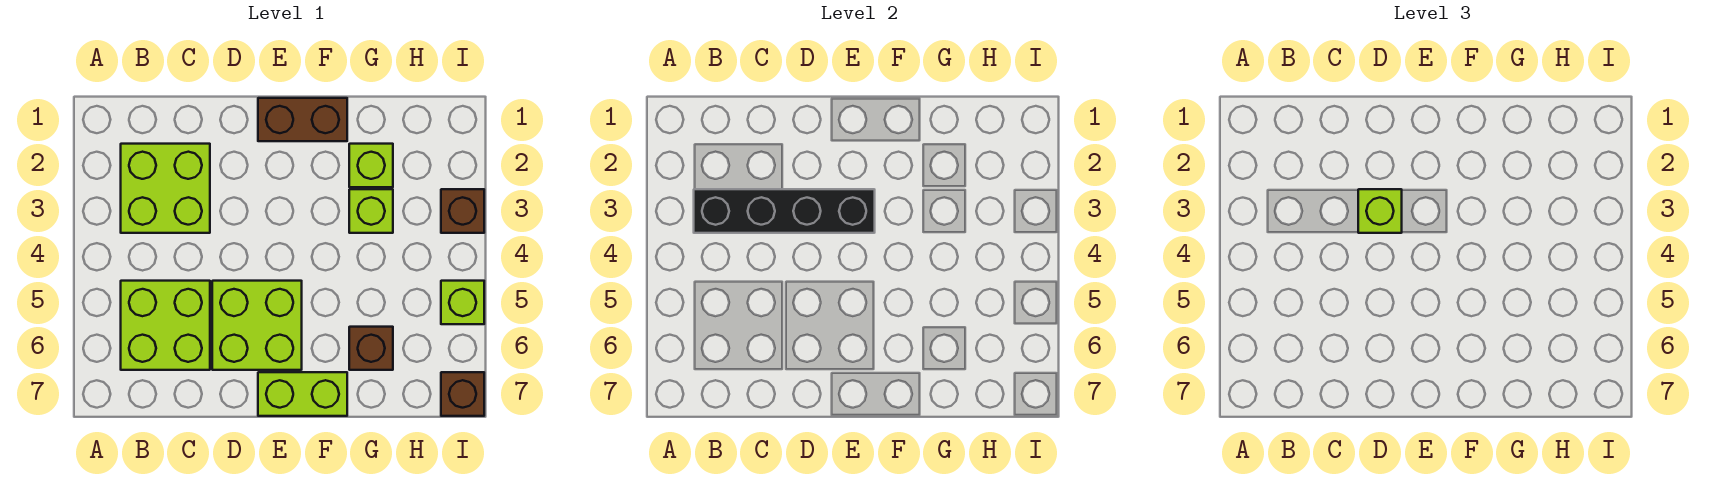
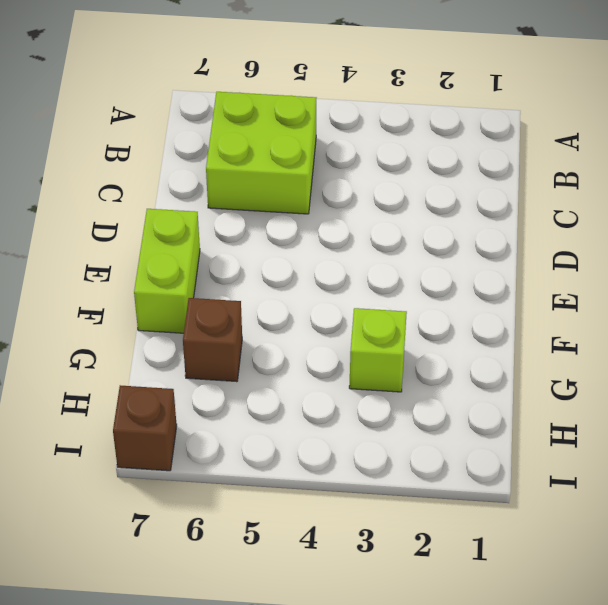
none -> lime brick B2:C3 level 1
none -> lime brick D5:E6 level 1
none -> brown brick E1:F1 level 1

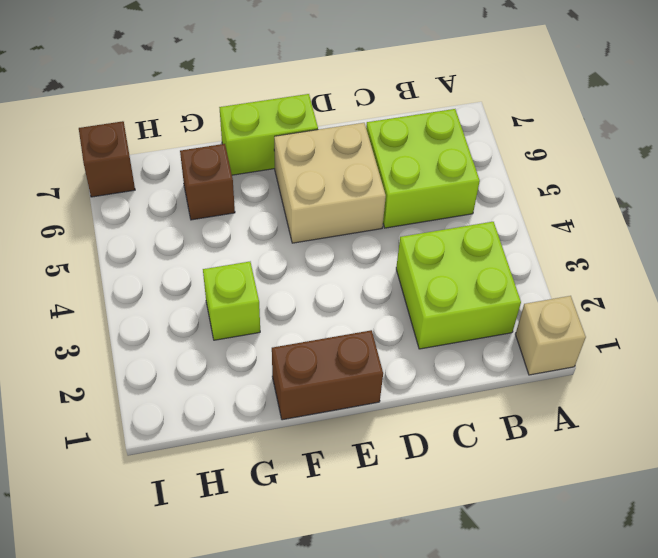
tan brick A1 level 1 -> none
tan brick D5:E6 level 1 -> lime brick D5:E6 level 1
none -> lime brick G2 level 1
none -> brown brick I3 level 1
none -> lime brick I5 level 1

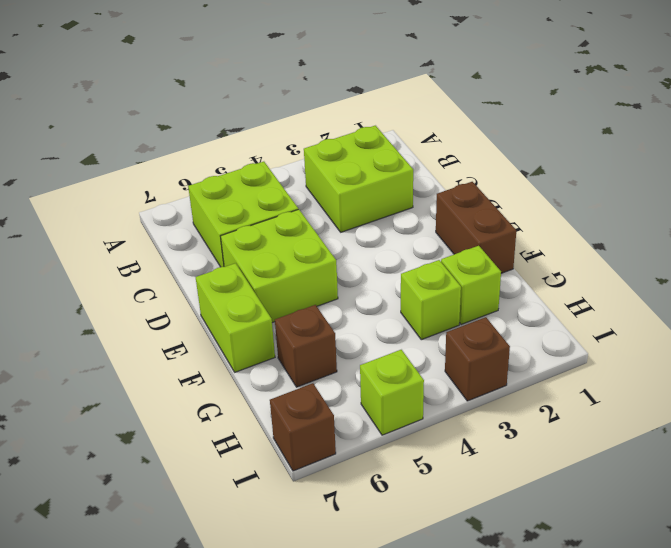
none -> black brick B3:E3 level 2
none -> lime brick D3 level 3

